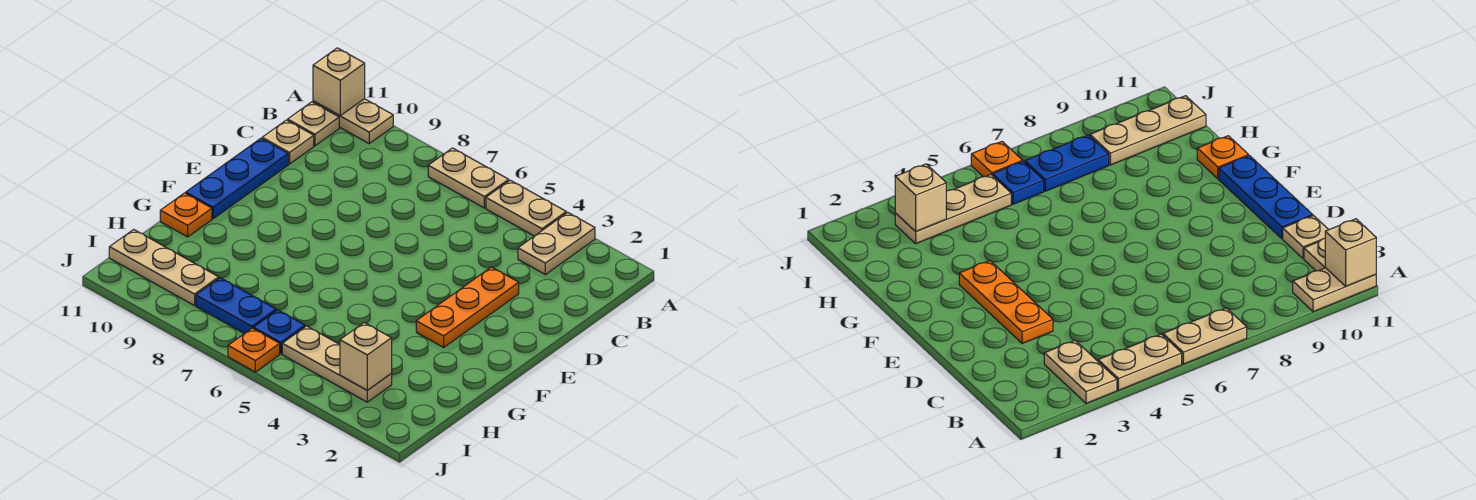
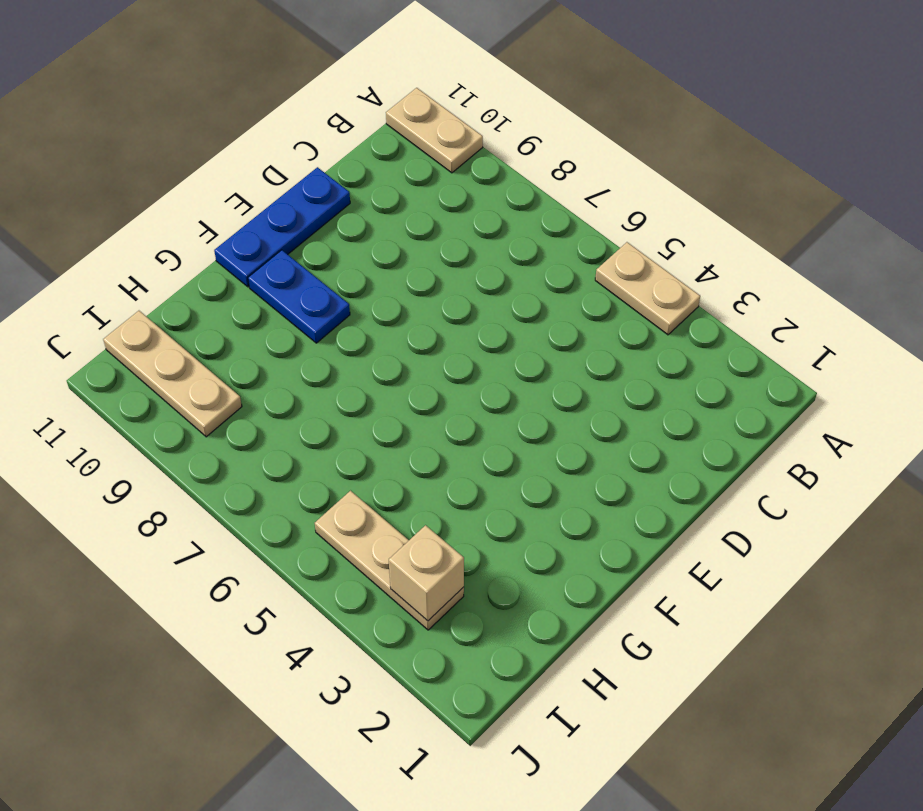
blue plate F9:F10 level 1 -> blue plate I7:I8 level 1
none -> tan plate A3:B3 level 1
none -> tan plate A6:A7 level 1
none -> tan plate B11 level 1

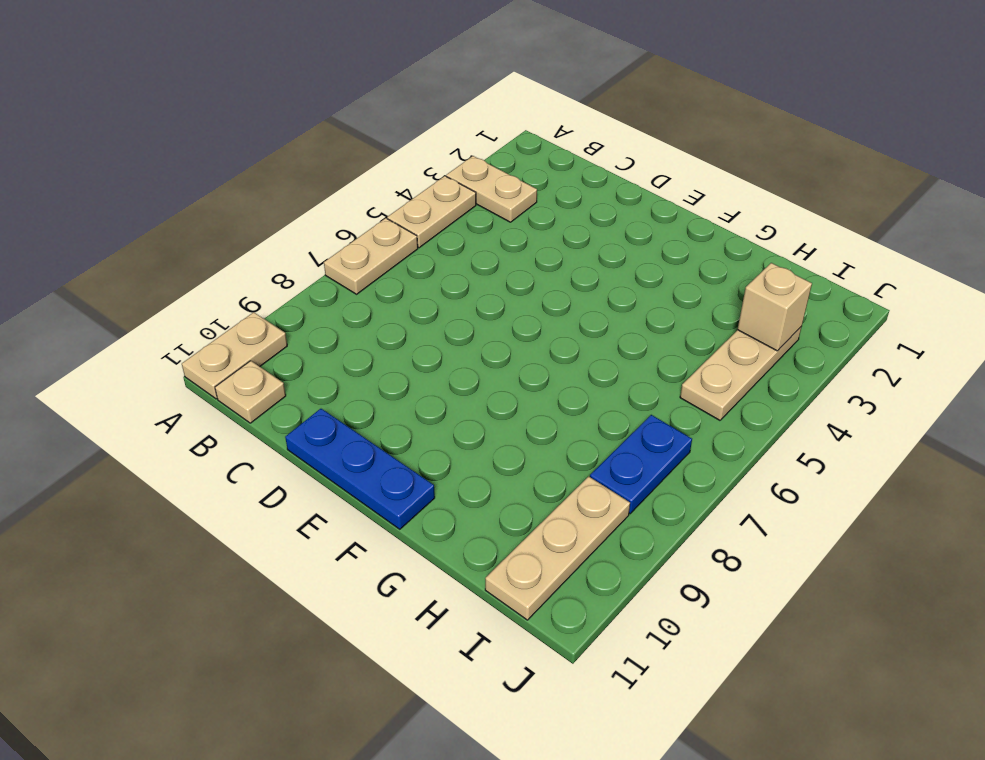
none -> tan plate C11 level 1
none -> orange plate D3:F3 level 1
none -> orange plate G11 level 1

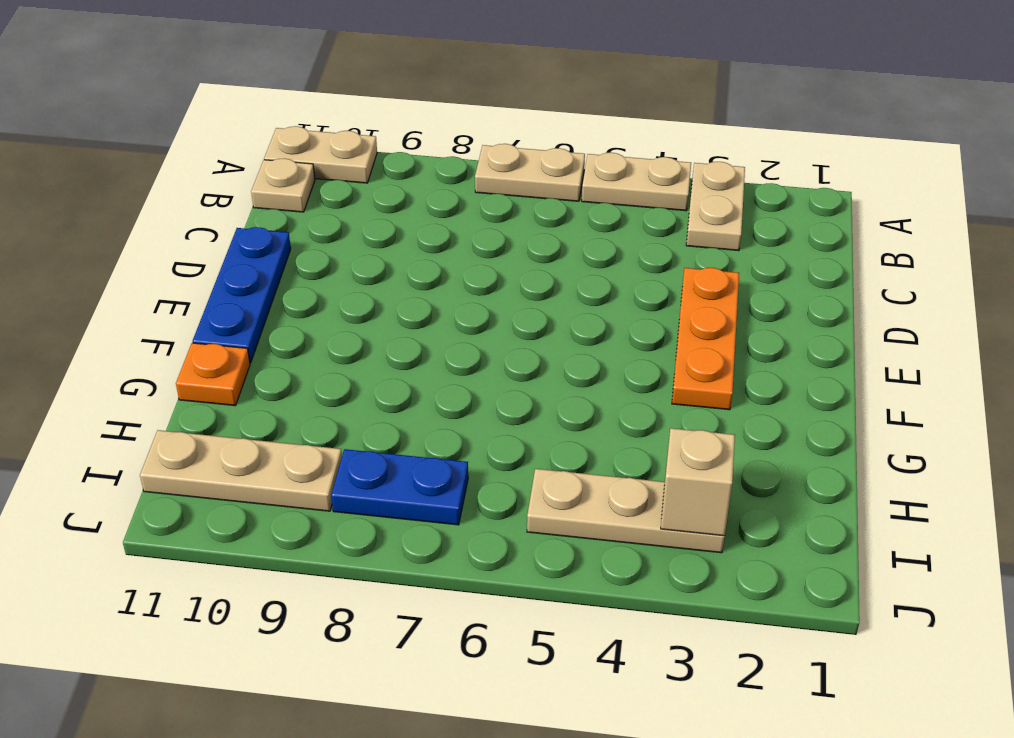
none -> tan plate C11 level 1
none -> blue plate I6 level 1
none -> orange plate J6 level 1

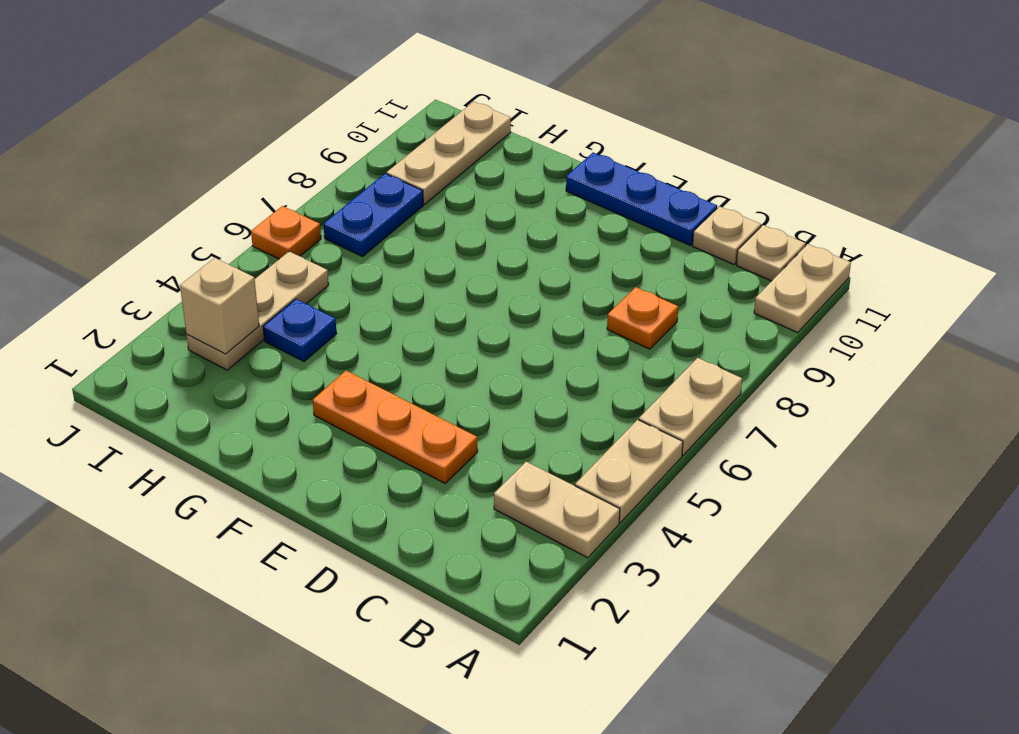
orange plate C8 level 1 -> orange plate G11 level 1
blue plate H4 level 1 -> blue plate I6 level 1
none -> tan brick A11 level 2

